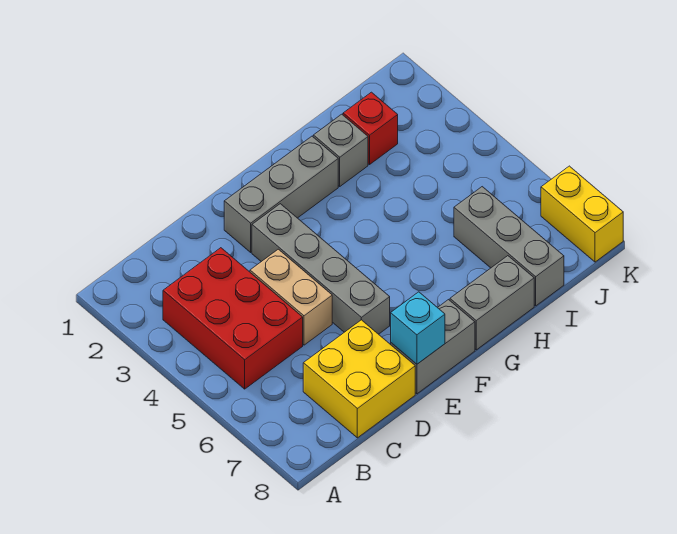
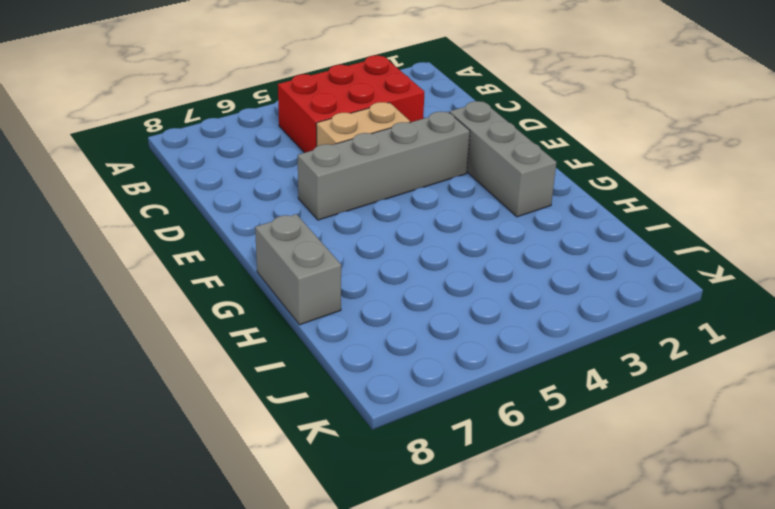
none -> yellow brick C7:D8 level 1
none -> grey brick E8:F8 level 1
none -> grey brick H2 level 1

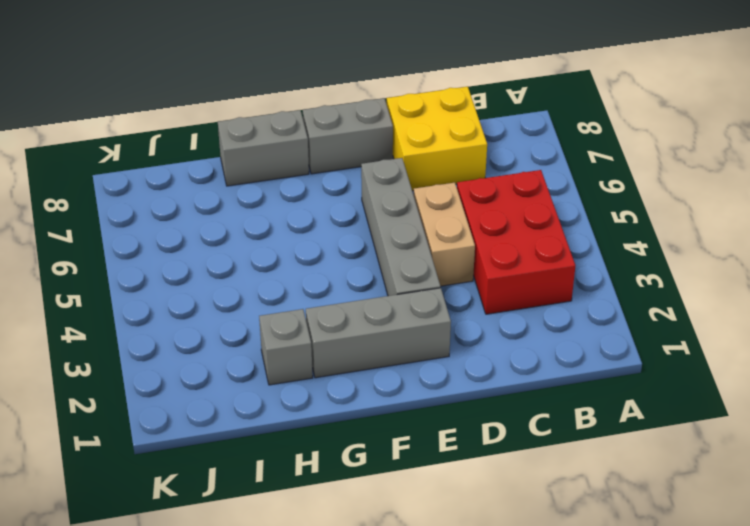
none -> red brick I2 level 1
none -> grey brick I6:I8 level 1
none -> yellow brick K7:K8 level 1

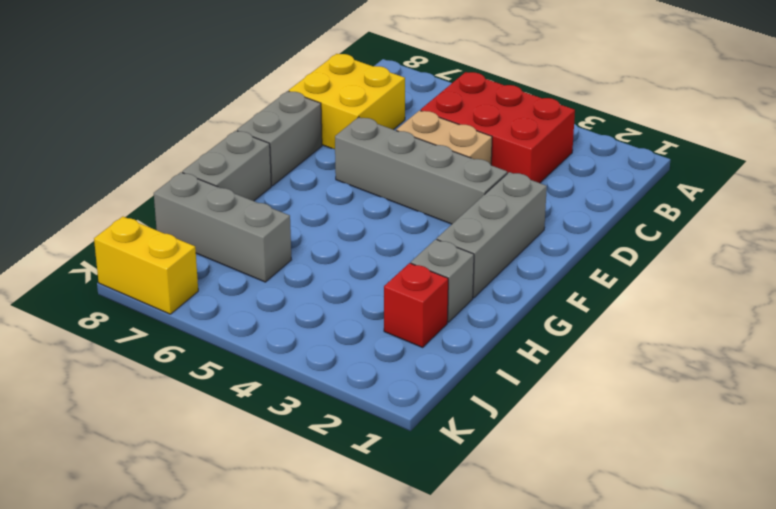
none -> cyan brick E8 level 2

